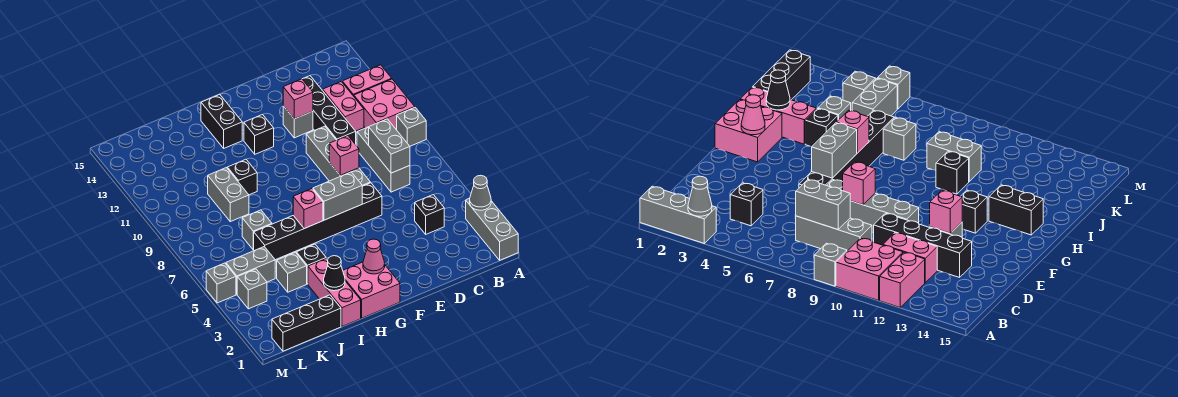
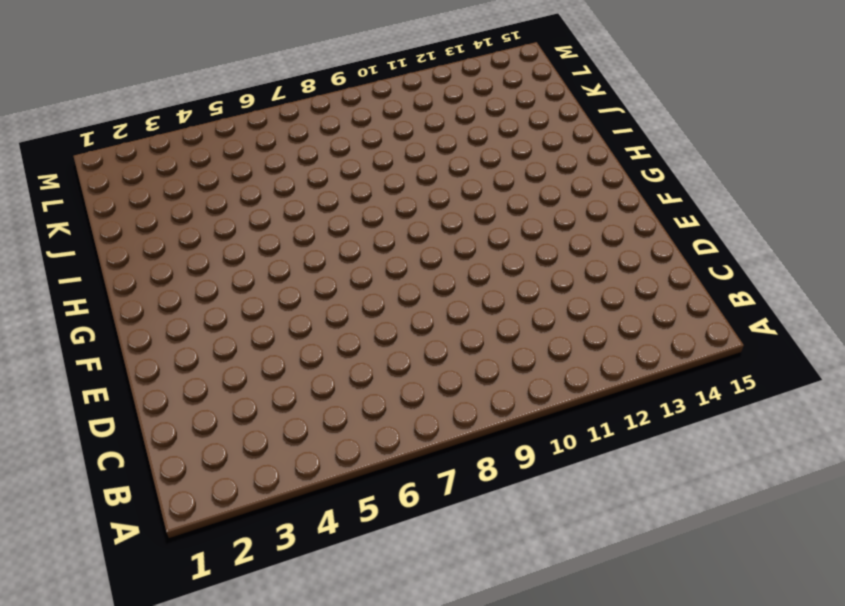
none -> grey brick A1:A3 level 1
none -> grey brick A9 level 1
none -> pink brick A10:B11 level 1
none -> pink brick A12:B12 level 1

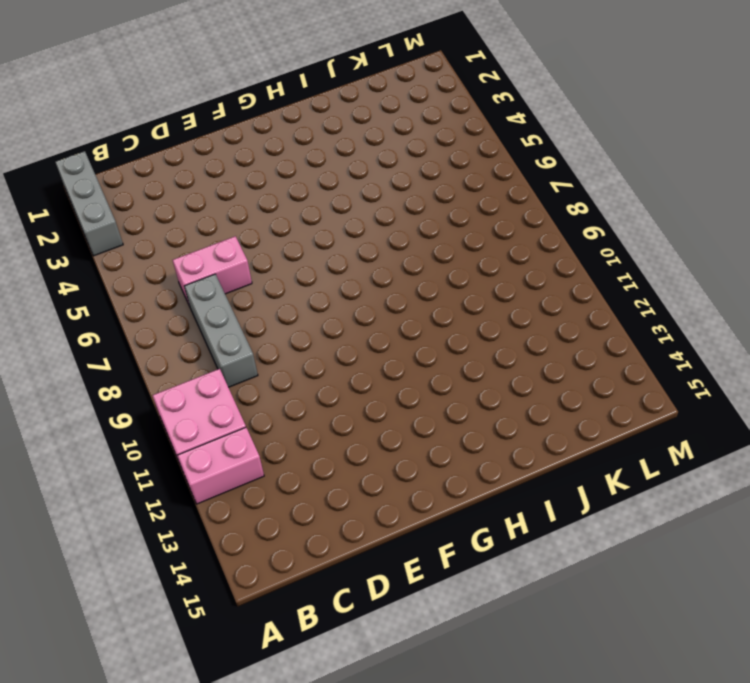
pink brick C6:D6 level 1 -> pink brick C11:C12 level 1
none -> grey brick A9 level 1
none -> black brick C4 level 1
none -> black brick D10:D13 level 1
none -> black brick E6:J6 level 1

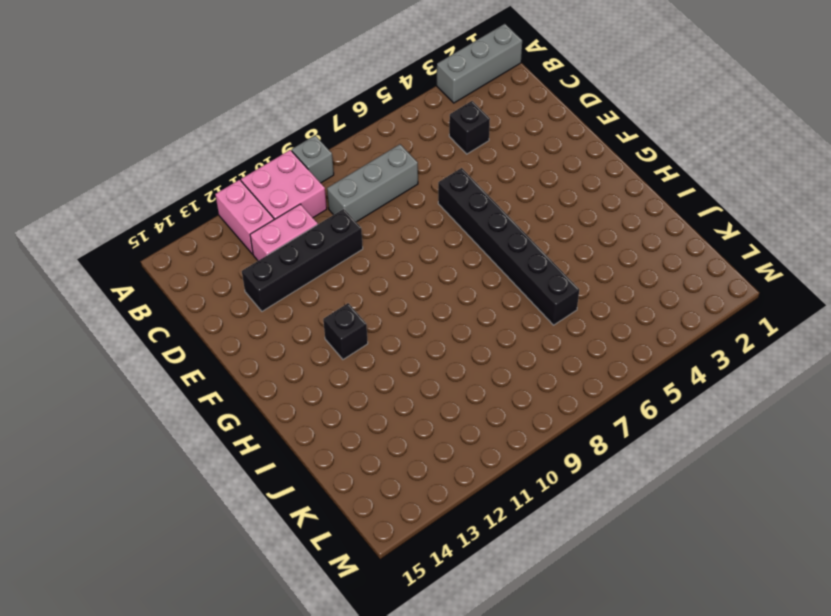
none -> grey brick E7:E10 level 1
none -> grey brick E12 level 1
none -> pink brick G1:H2 level 1
none -> black brick H13:H14 level 1

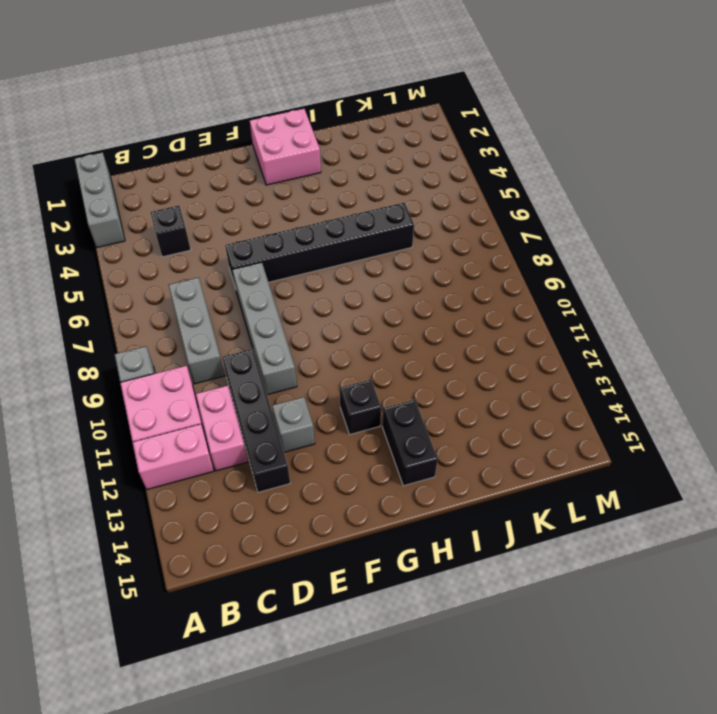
none -> pink brick I1:I3 level 1
none -> black brick I4 level 1
none -> black brick I10 level 1
none -> black brick J1:L1 level 1

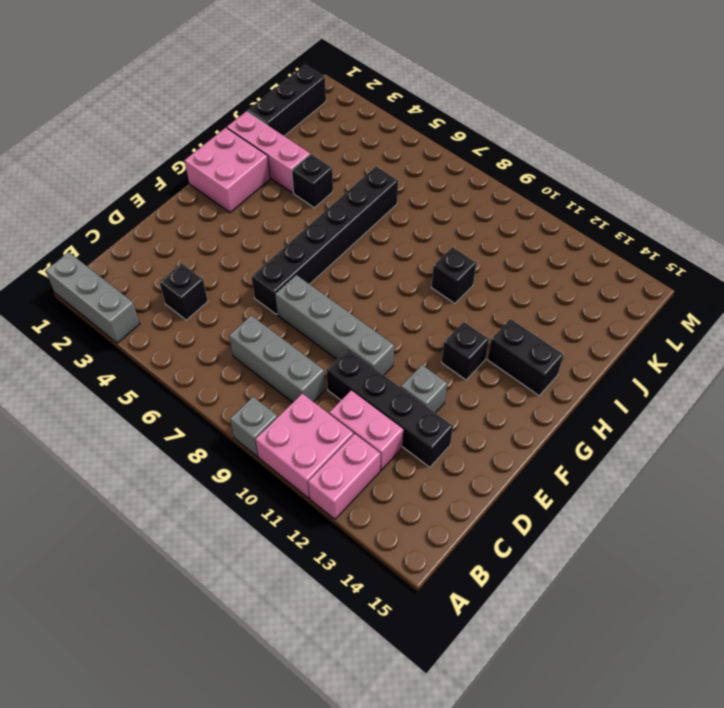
none -> grey brick J4 level 1
none -> grey brick J7 level 1
none -> grey brick J9:J10 level 1
none -> grey brick K5:L5 level 1

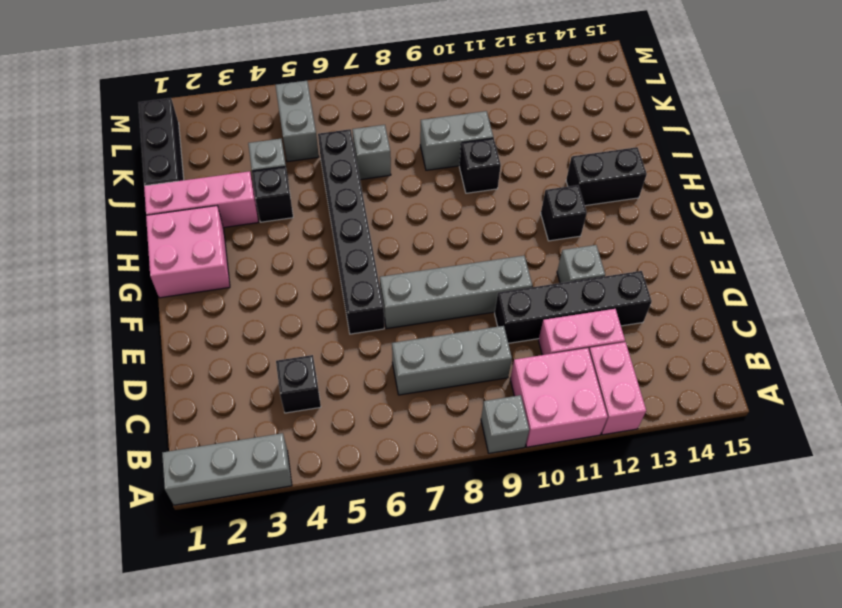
none -> grey brick L4 level 1
none -> grey brick M5 level 1
none -> grey cone A3 level 2
none -> grey brick C7:C8 level 2

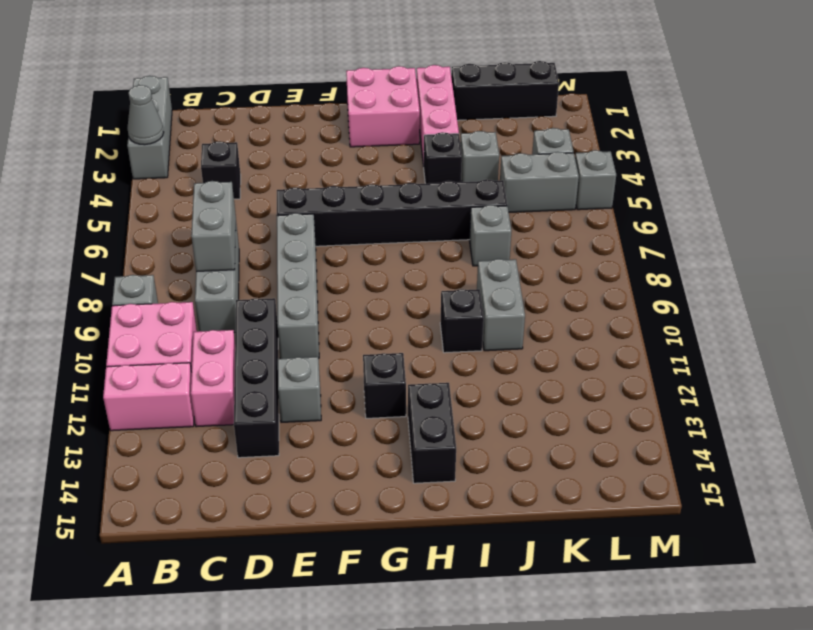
none -> pink brick E8 level 2
none -> pink brick E12 level 2
none -> grey brick F6:G6 level 2
none -> pink cone G2 level 2

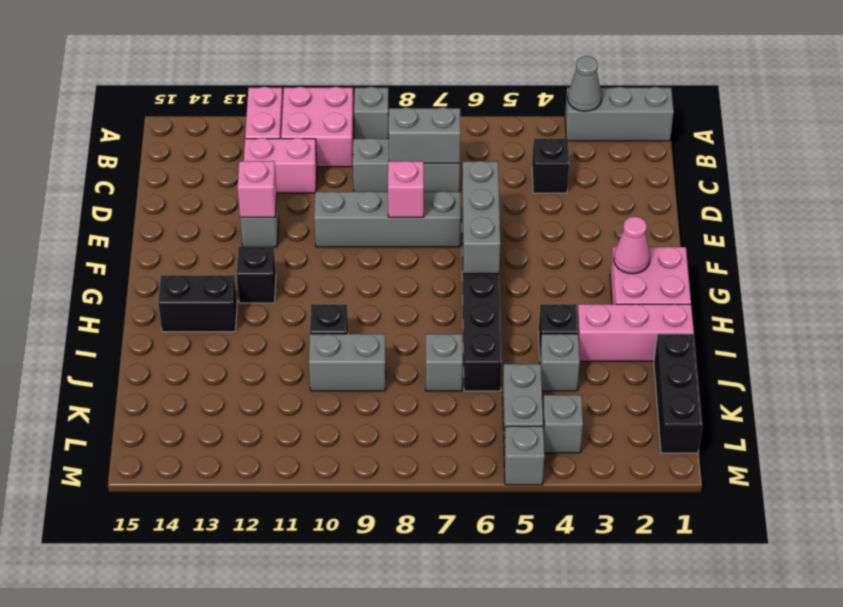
grey brick E6:G6 level 2 -> grey brick F6:G6 level 2
none -> black brick D10:D13 level 1
none -> pink brick H6 level 2
none -> black cone I2 level 2

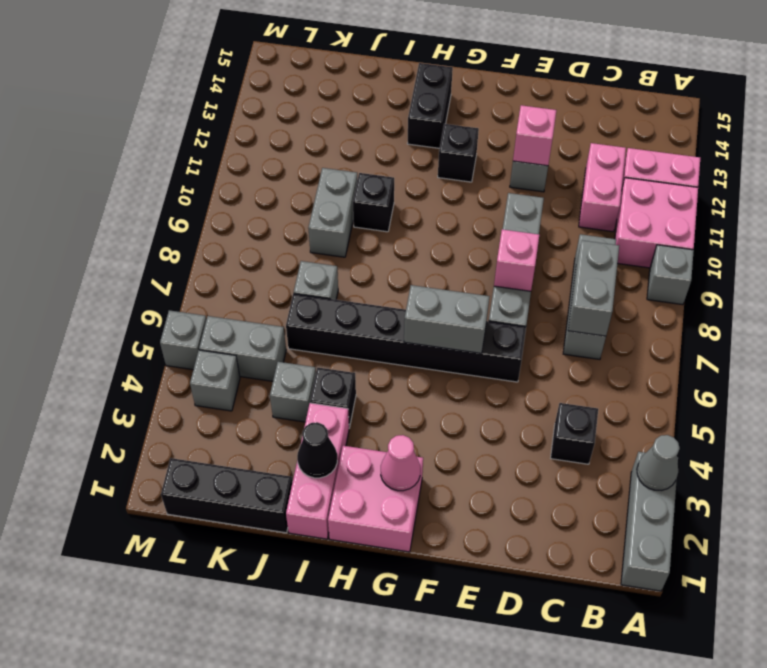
none -> black brick D10:D13 level 1
none -> pink brick H6 level 2

